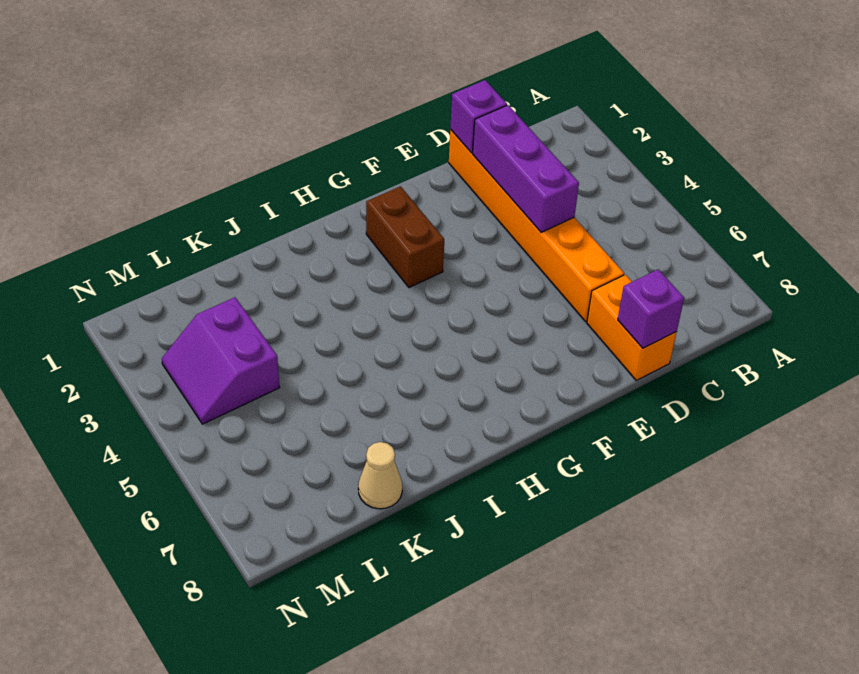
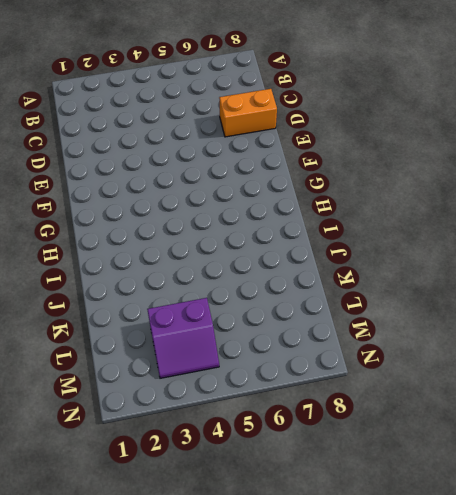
none -> orange brick D1:D6 level 1
none -> brown brick G2:G3 level 1

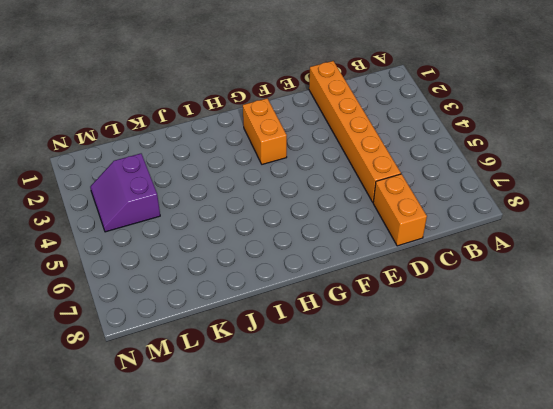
orange brick G2:G3 level 1 -> brown brick G2:G3 level 1
none -> tan cone K8 level 1
none -> purple brick D1 level 2

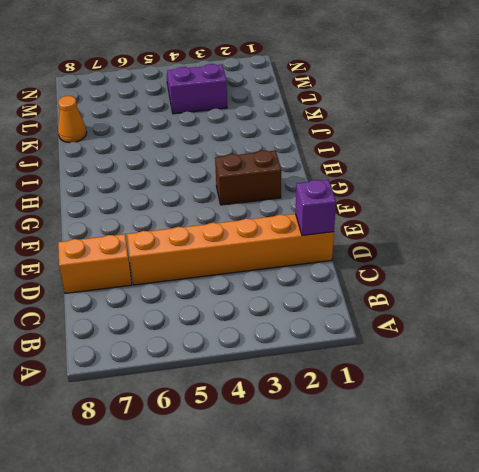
orange cone K8 level 1 -> tan cone K8 level 1
none -> purple brick D2:D4 level 2
none -> purple brick D8 level 2

